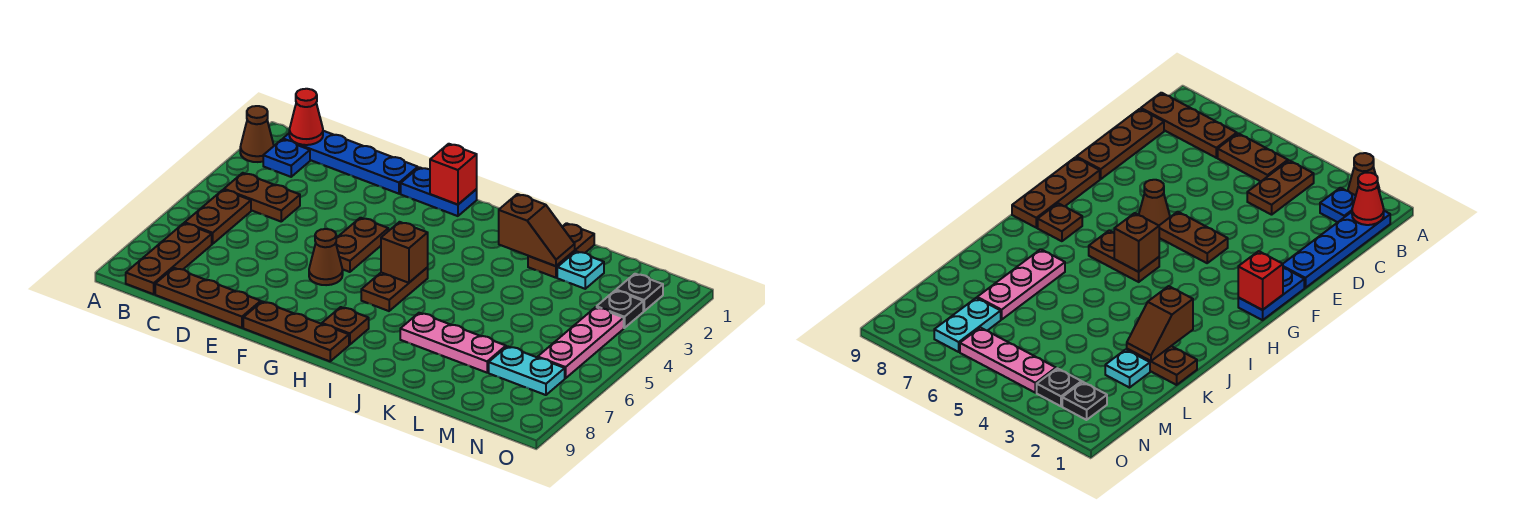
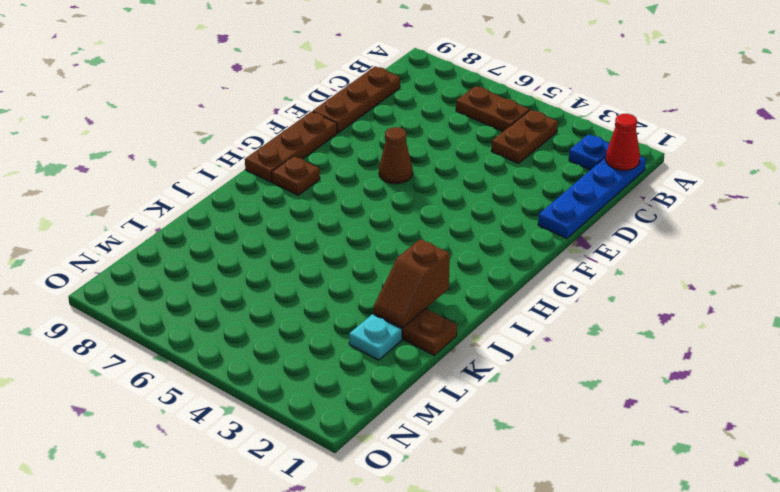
none -> brown cone A2 level 1
none -> brown plate B7:B9 level 1
none -> blue plate F1:G1 level 1

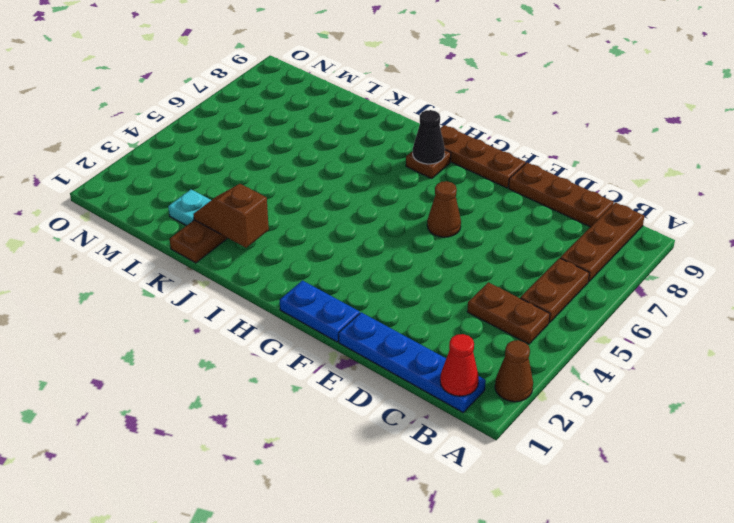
black cone H8 level 2 -> none
none -> blue plate B2 level 1
none -> brown plate F4:F5 level 1
none -> brown plate H5:H6 level 1

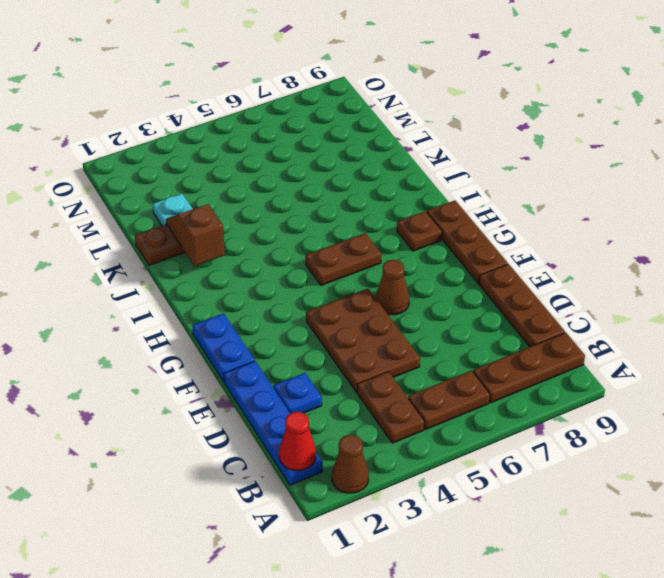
blue plate D2 level 1 -> blue plate B2 level 1
brown plate D4:F5 level 1 -> brown plate F4:F5 level 1
none -> pink plate J7:L7 level 1
none -> cyan plate M7:N7 level 1
none -> black plate N2 level 1

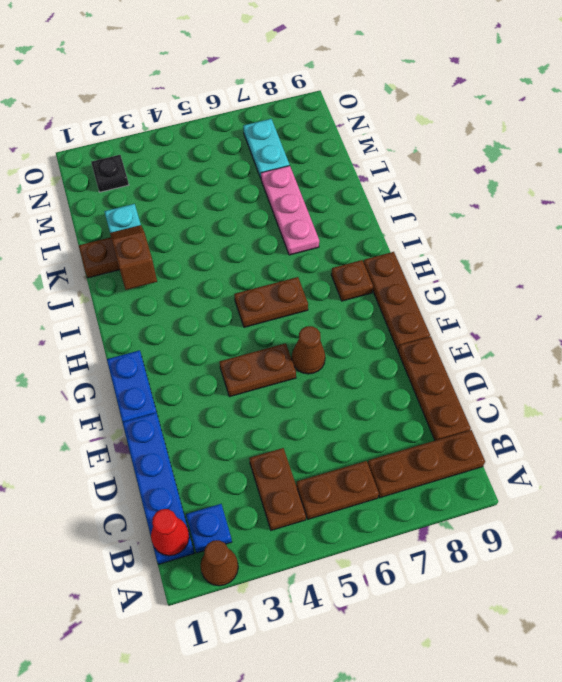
none -> black plate N3 level 1
none -> pink plate N4:N6 level 1
none -> red brick G1 level 2

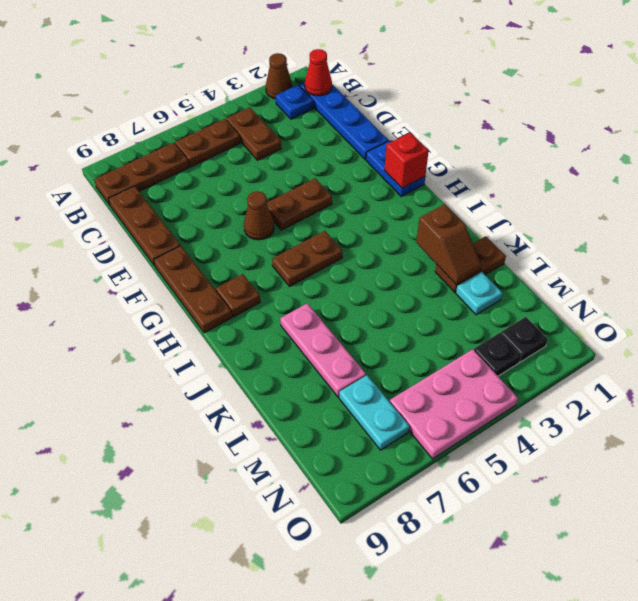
pink plate N4:O6 level 1 -> pink plate N4:N6 level 1
none -> brown brick H5 level 2

